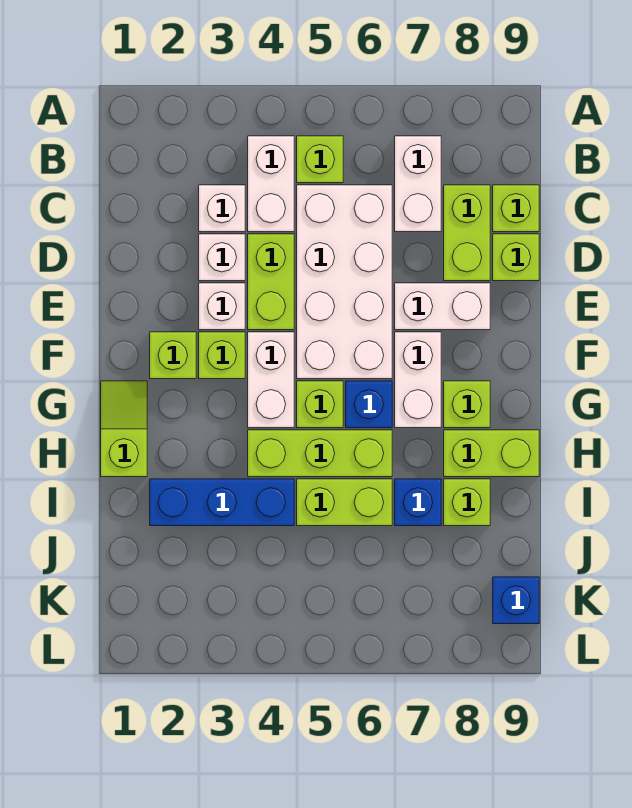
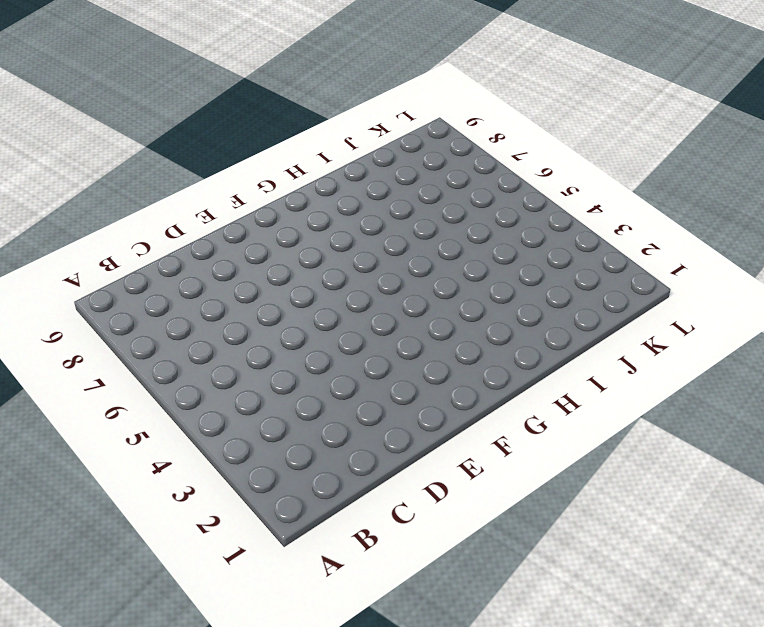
none -> white brick B4:C4 level 1
none -> lime brick B5 level 1
none -> white brick B7:C7 level 1

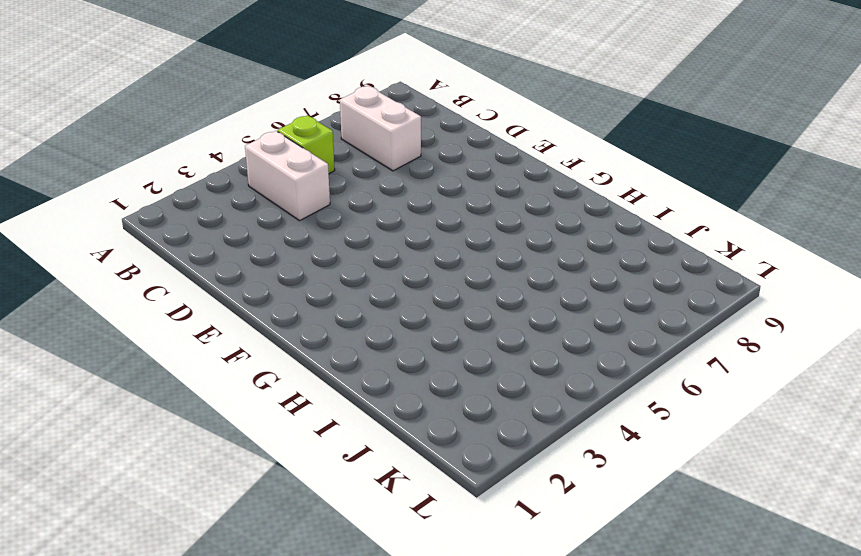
none -> white brick C3 level 1
none -> white brick C5:F6 level 1
none -> lime brick C8:D8 level 1

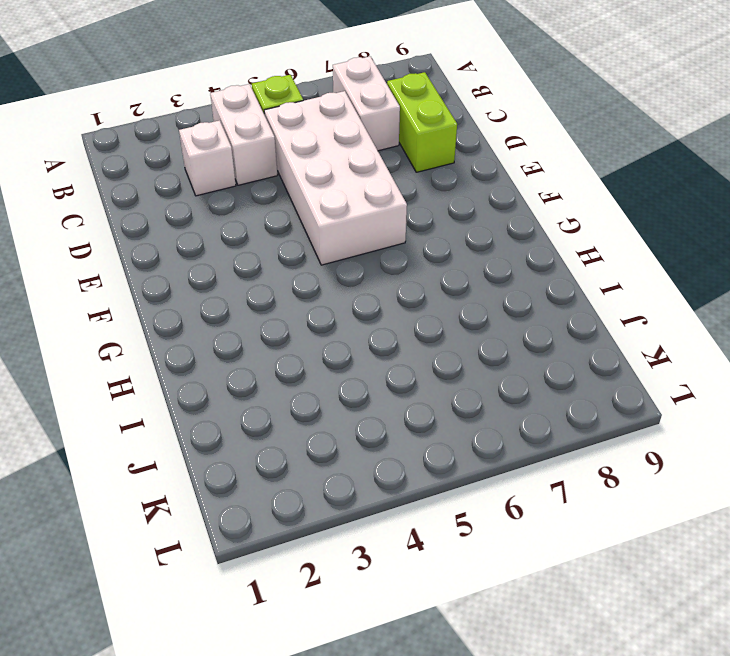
none -> lime brick C9 level 1
none -> white brick D3 level 1
none -> lime brick D4:E4 level 1

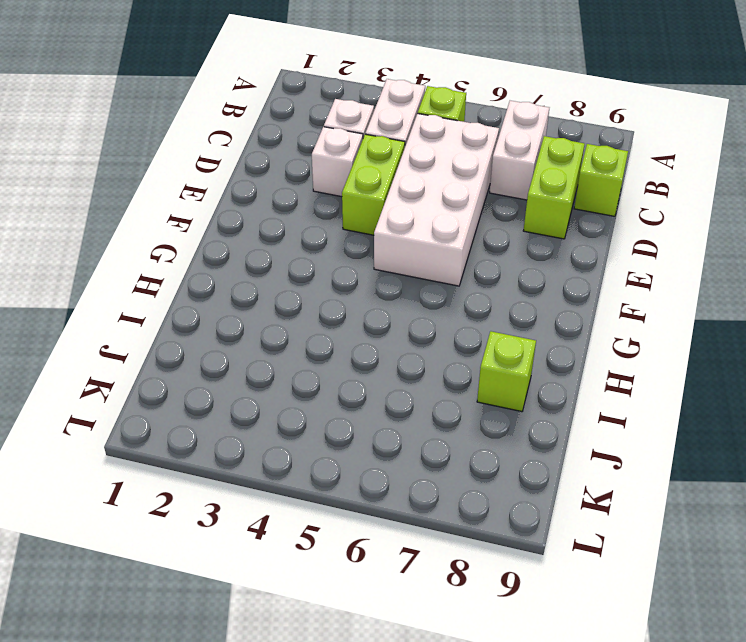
none -> lime brick D9 level 1
none -> white brick E3 level 1
none -> white brick E7:E8 level 1

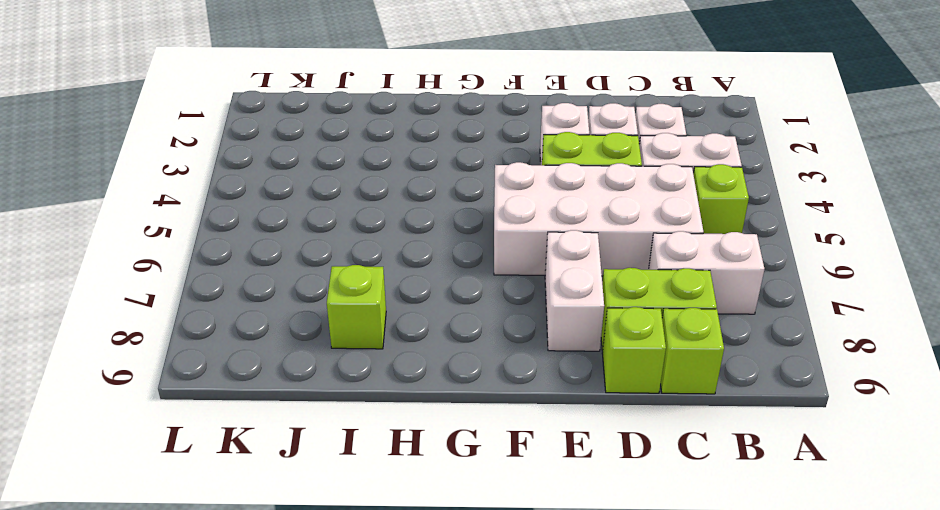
none -> lime brick F2 level 1
none -> lime brick F3 level 1
none -> white brick F4:G4 level 1

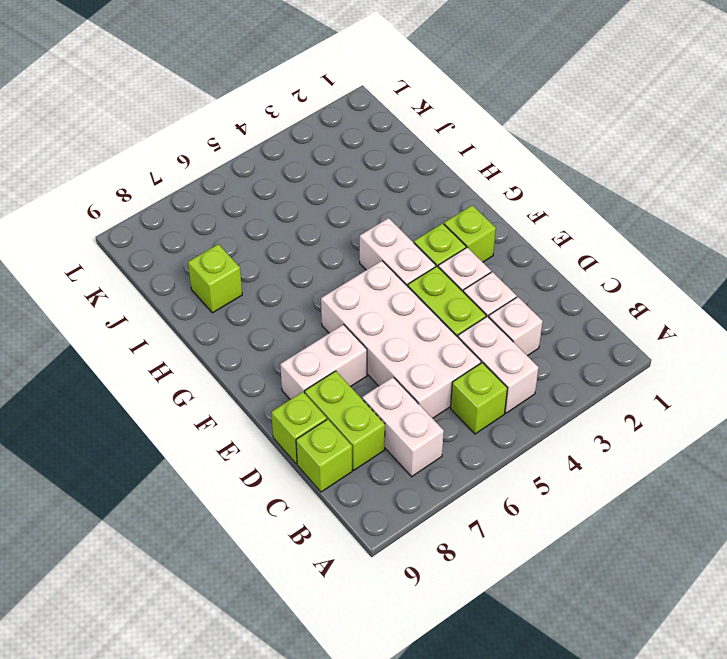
none -> white brick F7:G7 level 1
none -> lime slope G1:H1 level 1 top H
none -> lime brick G5 level 1

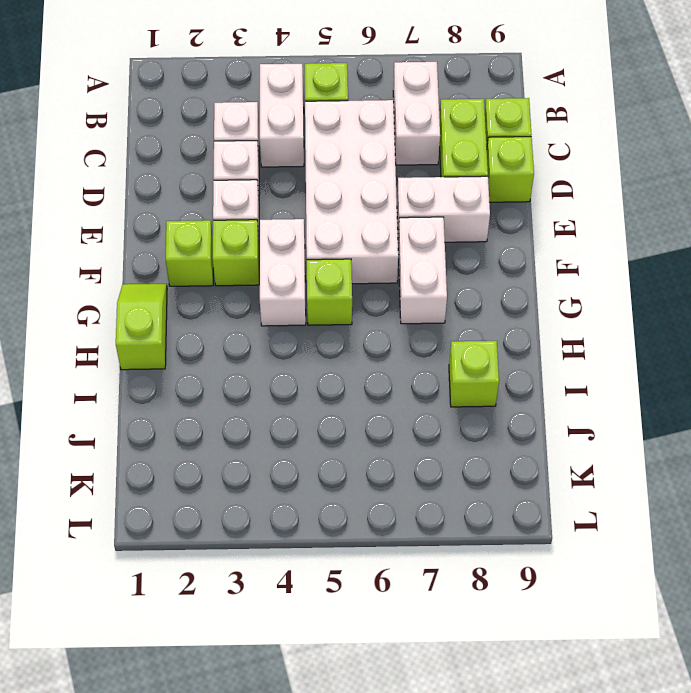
none -> lime brick D4:E4 level 1
none -> blue brick G6 level 1
none -> lime brick G8 level 1

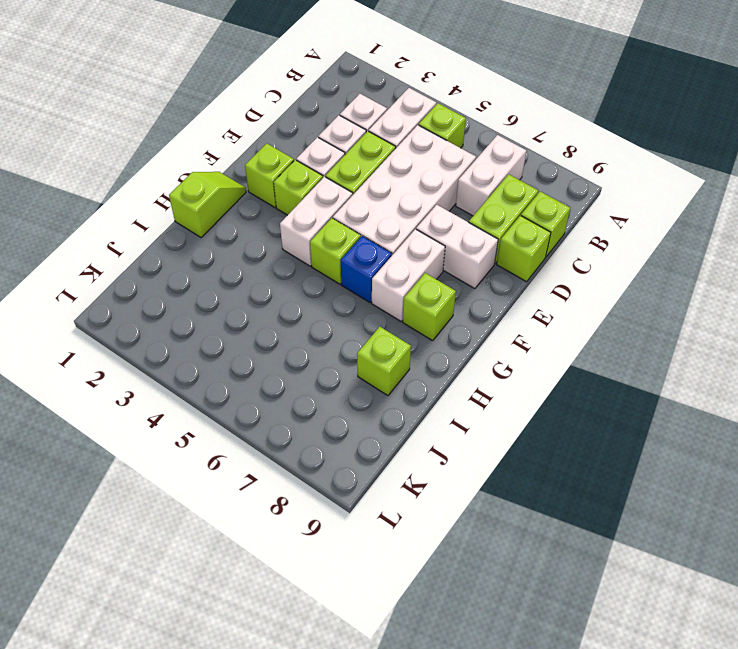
none -> lime brick H4:H6 level 1
none -> lime brick H8:H9 level 1
none -> blue brick I2:I4 level 1

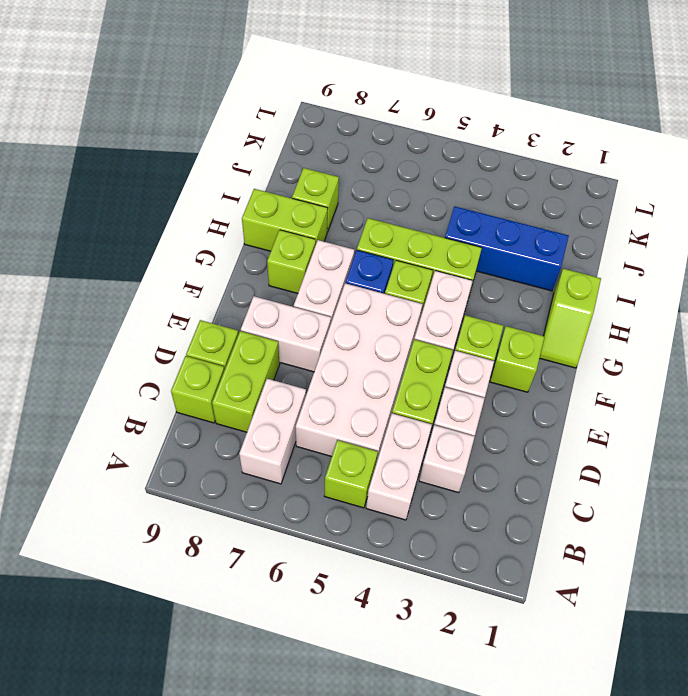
none -> lime brick I5:I6 level 1
none -> blue brick I7 level 1
none -> blue brick K9 level 1

